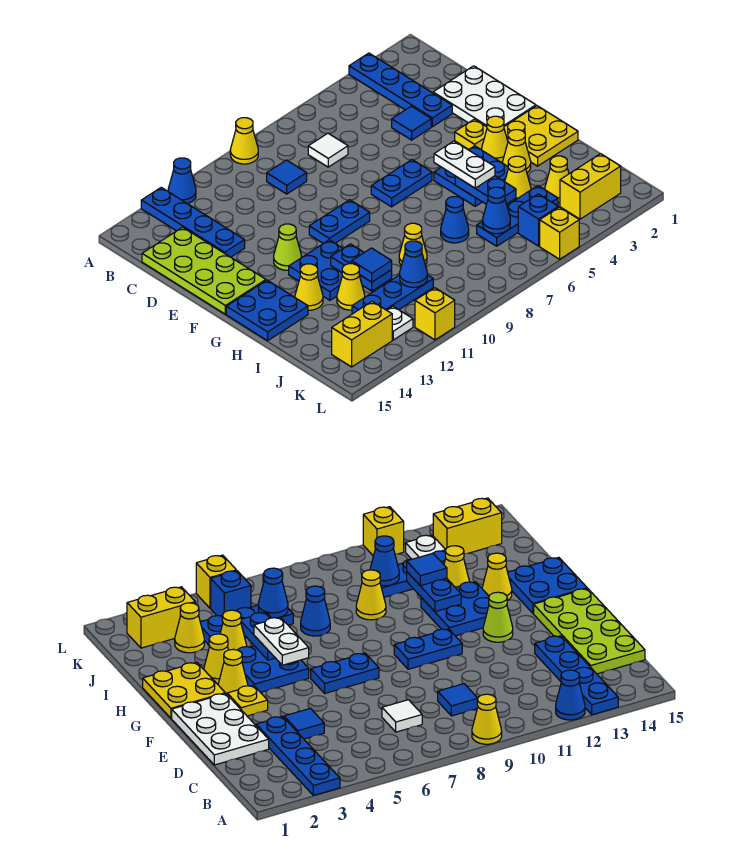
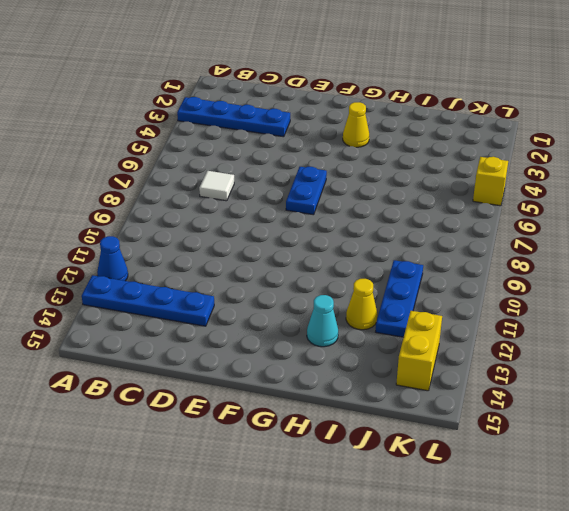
cyan cone H13 level 1 -> yellow cone H13 level 1
none -> yellow cone A9 level 1
none -> blue tile C9 level 1
none -> lime plate C14:F15 level 1
none -> white plate D1:F2 level 1

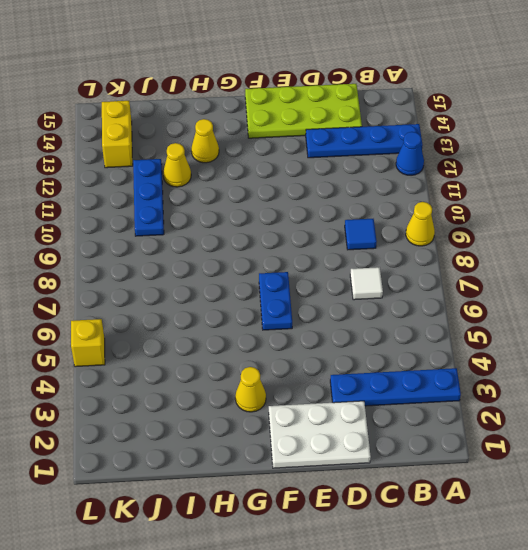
none -> blue tile D4 level 1
none -> yellow plate F3 level 1
none -> blue plate F9:F10 level 1
none -> lime cone F12 level 1

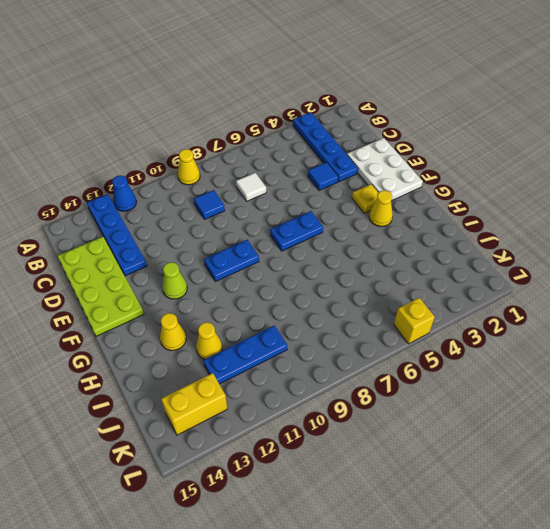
none -> yellow plate G1:H2 level 1
none -> blue plate G4:H5 level 1
none -> blue plate G11:H12 level 1
none -> blue plate G14:H15 level 1

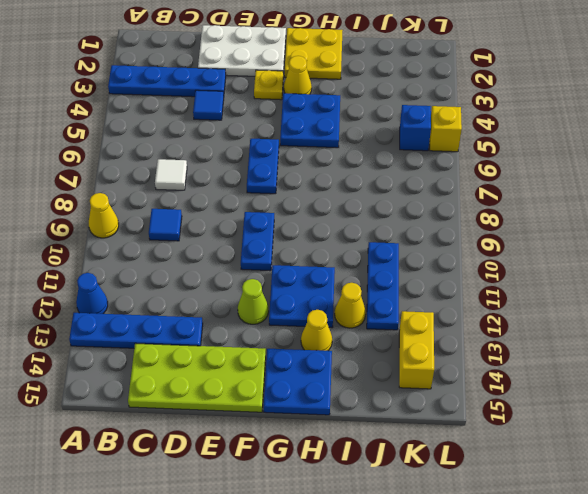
none -> yellow cone H3 level 1
none -> yellow cone I4 level 1
none -> blue cone I7 level 1
none -> yellow cone I9 level 1

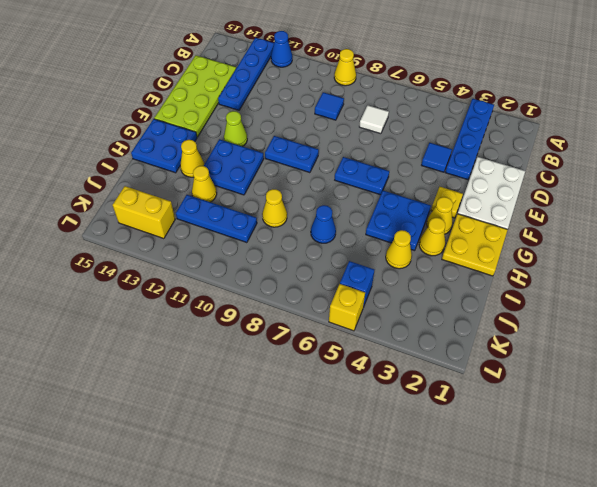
none -> yellow cone J3 level 1
none -> blue plate J4:J6 level 1
none -> yellow brick K2:K3 level 1
none -> white plate K12 level 1

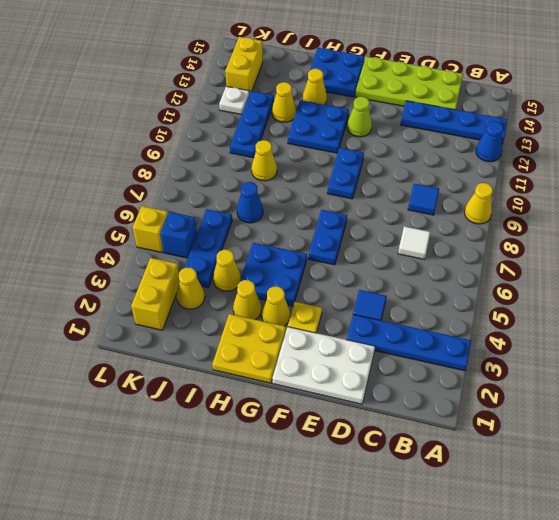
none -> yellow brick L11 level 1
none -> blue plate H5:I5 level 2
none -> blue plate H11:I11 level 2
none -> blue cone J6 level 2

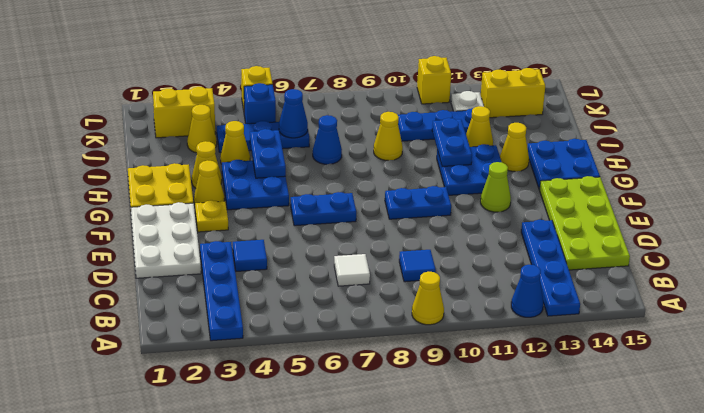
none -> blue cone J10 level 2
none -> white plate G5:H5 level 3
none -> blue tile I11 level 3

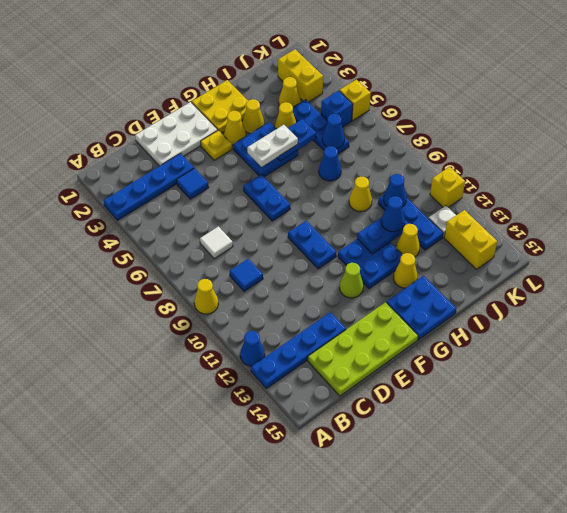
blue cone I11 level 3 -> blue tile I11 level 3

